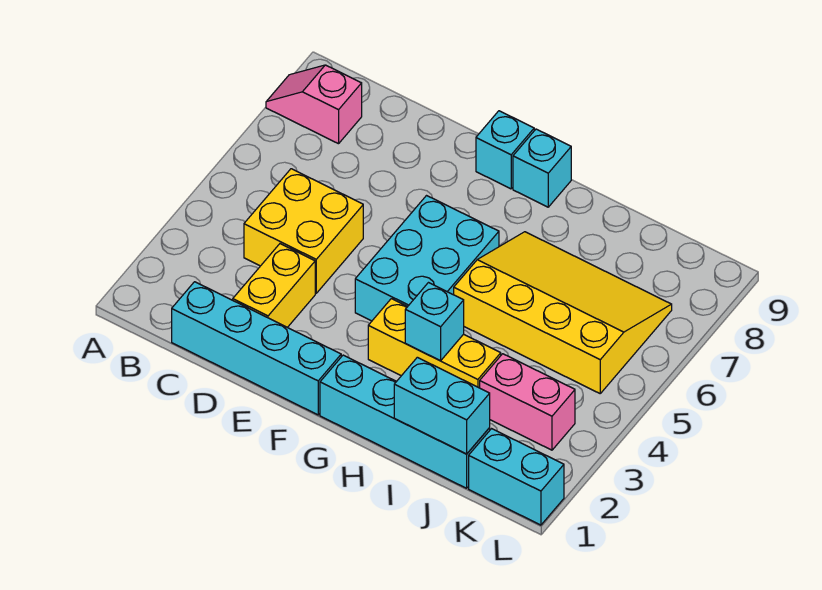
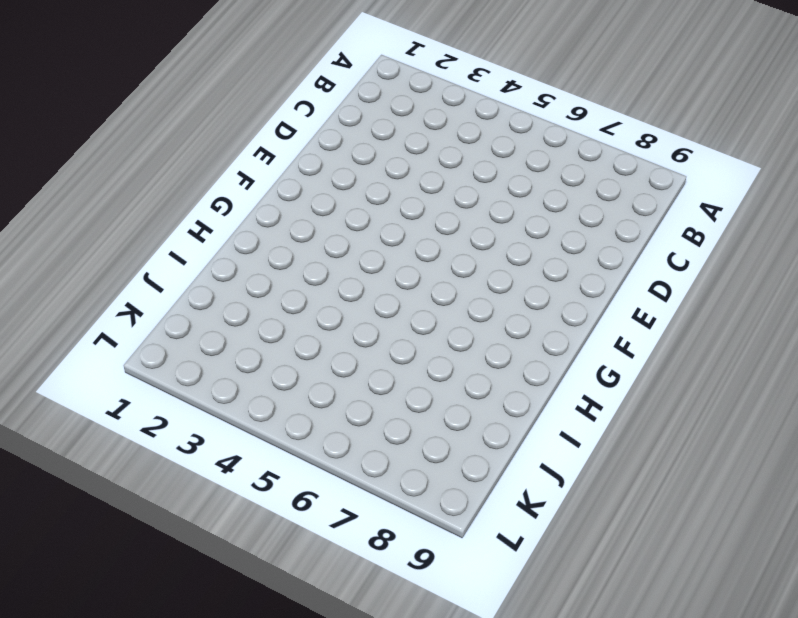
none -> pink slope A8:B8 level 1 top B
none -> cyan brick C1:F1 level 1
none -> yellow brick C4:D5 level 1

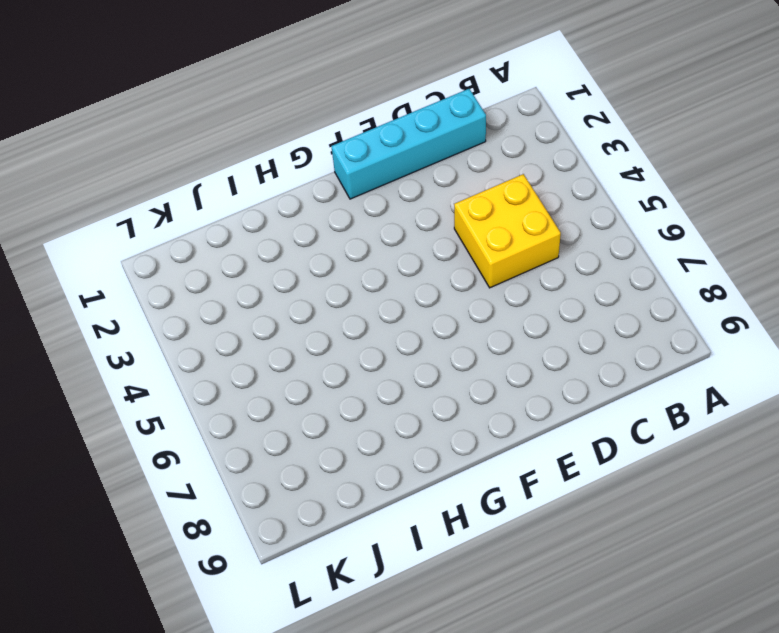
none -> pink slope A8:B8 level 1 top B
none -> yellow brick D2:D3 level 1
none -> cyan brick F4:G6 level 1

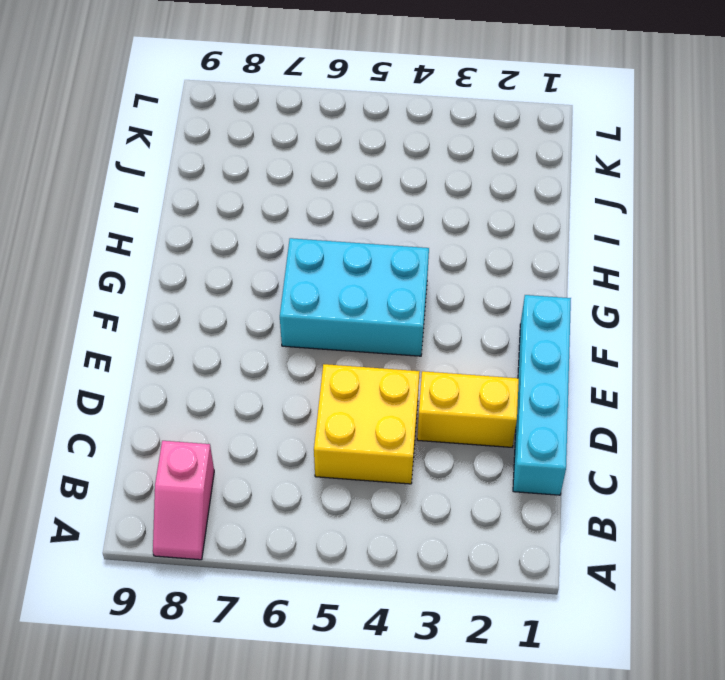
none -> cyan brick F9 level 1
none -> cyan brick G1:J1 level 1
none -> yellow brick G3:I3 level 1

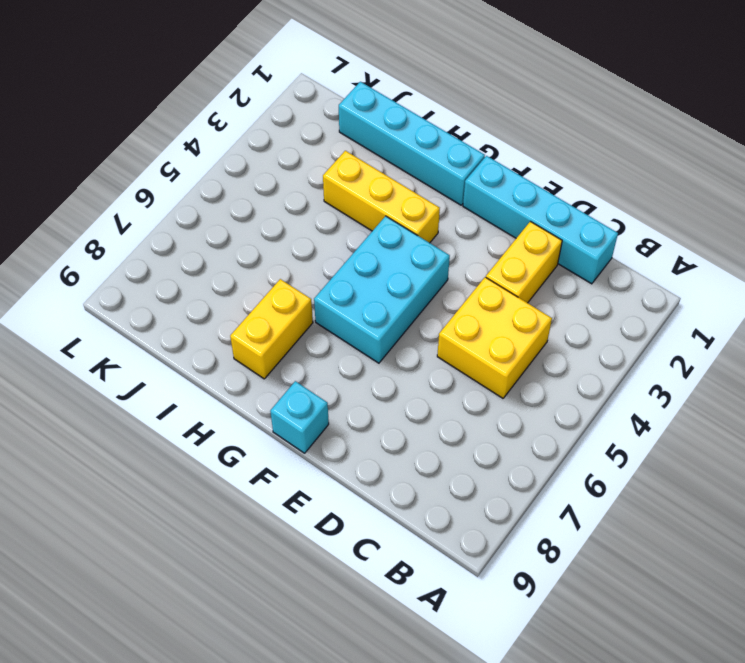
yellow brick H7:H8 level 1 -> yellow slope H5:K7 level 1 top 5
none -> pink slope A8:B8 level 1 top B
none -> cyan brick G9 level 1
none -> pink brick J3:K3 level 1

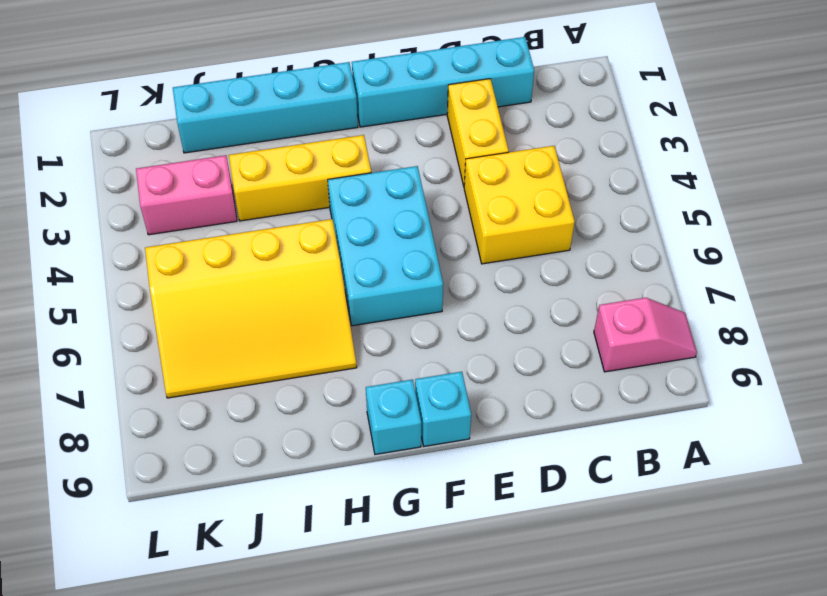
none -> cyan brick K1:L1 level 1
none -> cyan brick H3 level 2
none -> cyan brick I1:J1 level 2

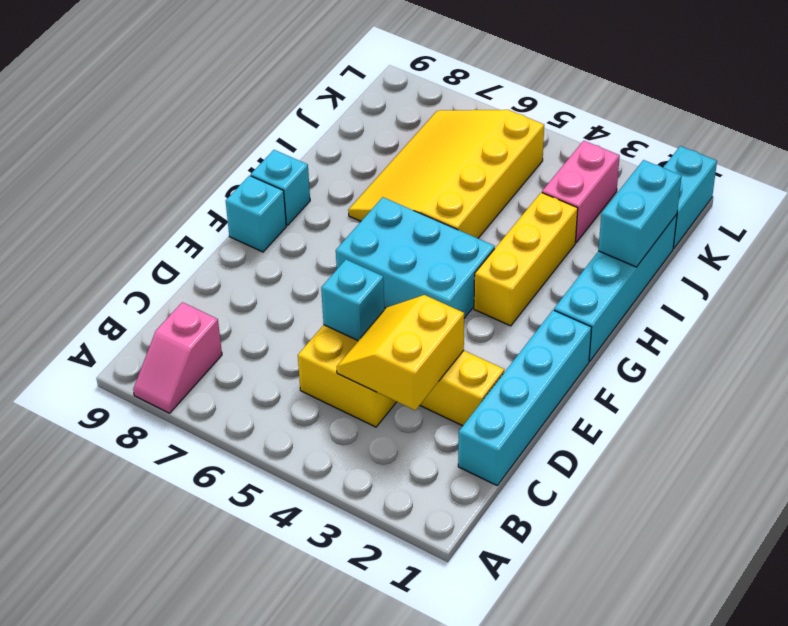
yellow slope C3:D4 level 2 top 3 -> none
cyan brick D5 level 2 -> cyan brick H3 level 2

